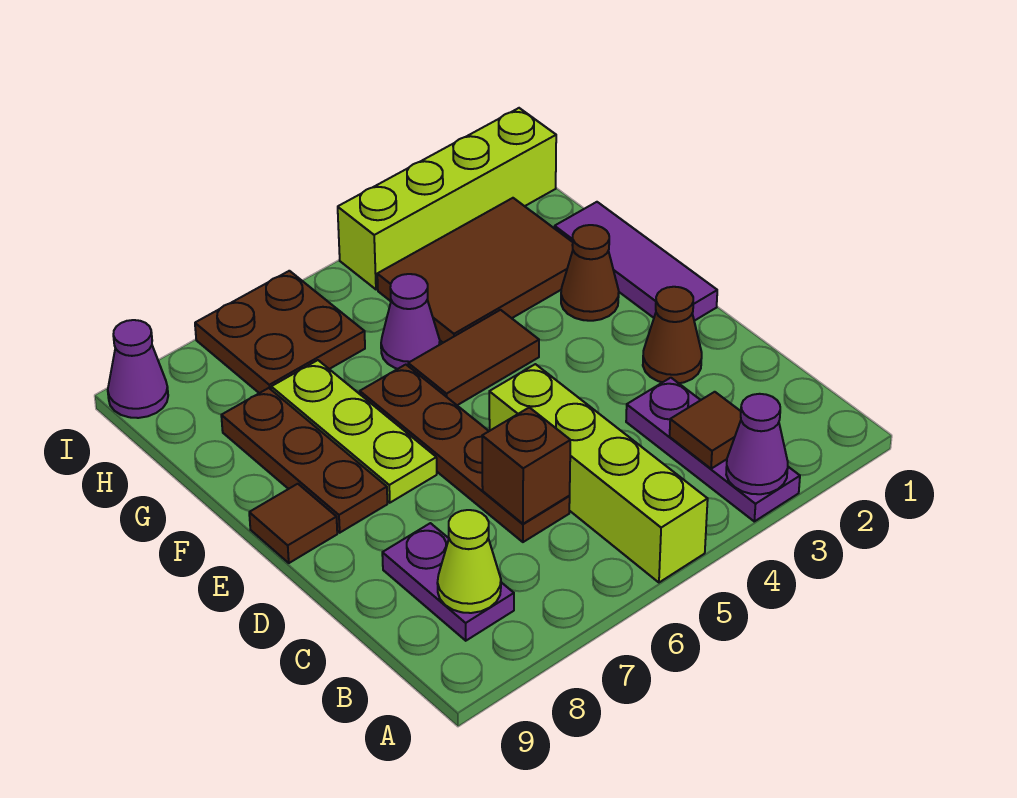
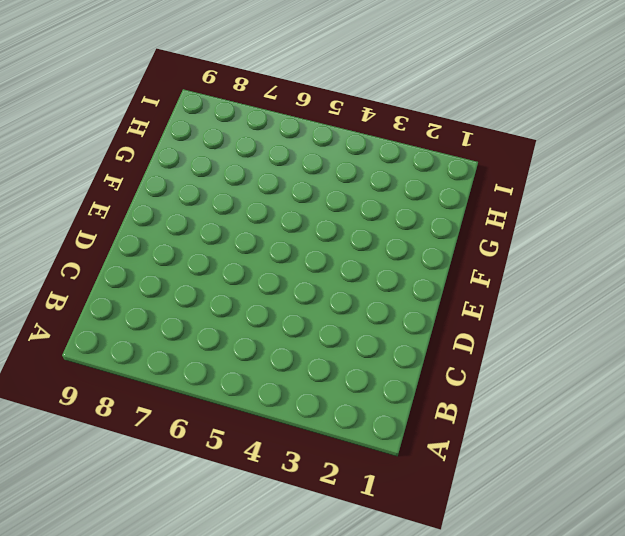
none -> purple plate A3:C3 level 1
none -> lime brick A5:D5 level 1
none -> purple plate B8:C8 level 1

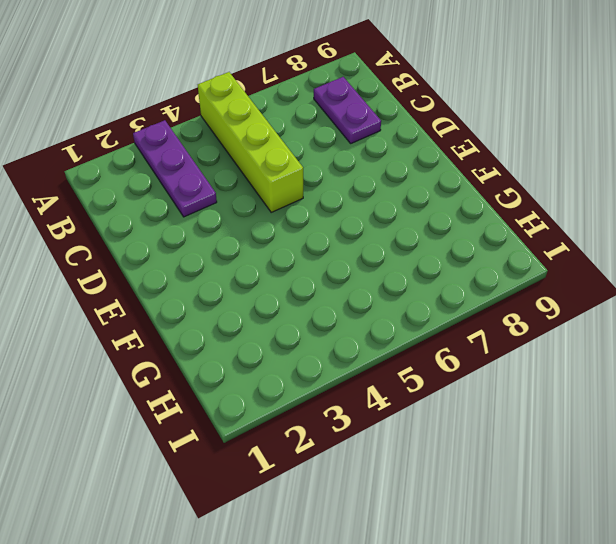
none -> brown plate C6:F6 level 1
none -> brown cone D2 level 1
none -> purple tile E1:G1 level 1

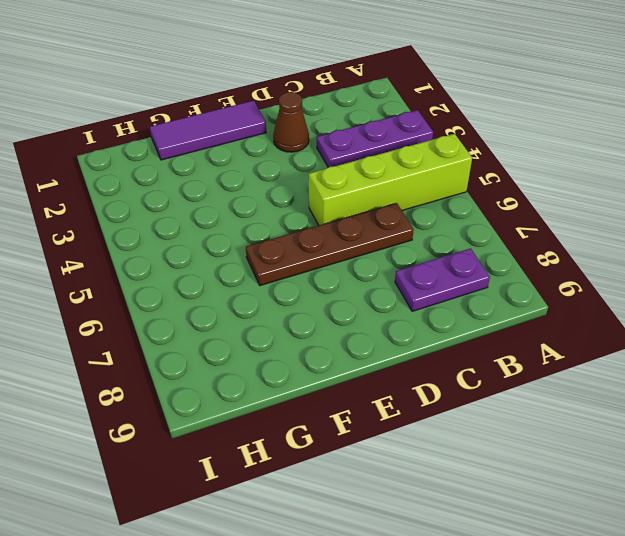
none -> lime plate E7:G7 level 1
none -> brown plate E8:G8 level 1
none -> brown tile E9 level 1

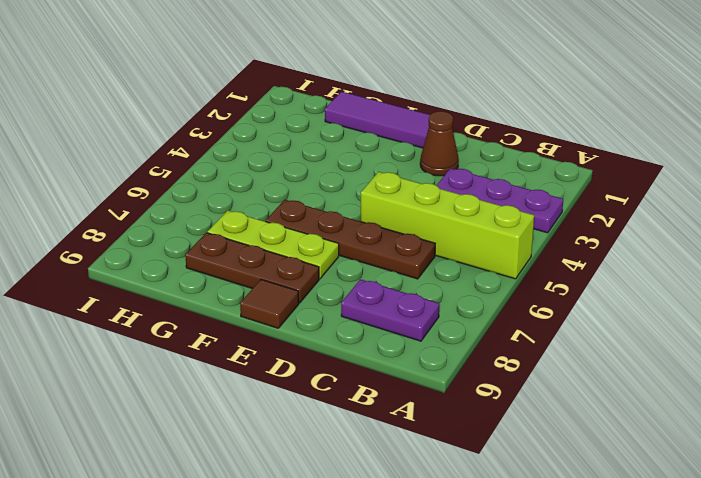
none -> brown cone F2 level 1
none -> brown tile F4:F5 level 1
none -> brown tile G2:H4 level 1

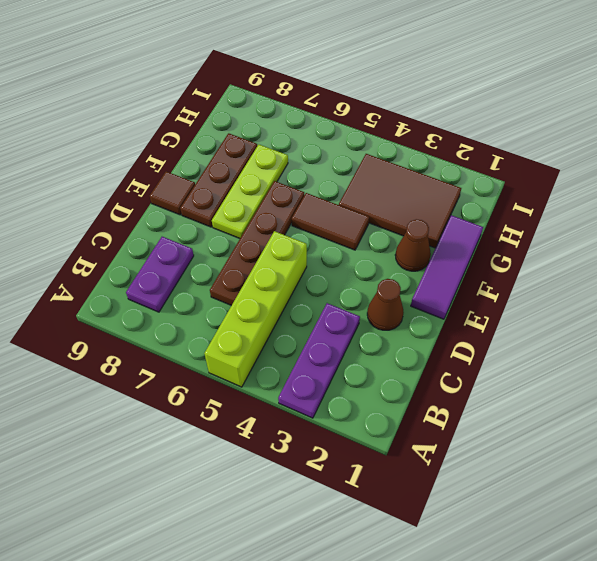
none -> purple cone G5 level 1
none -> brown plate H6:I7 level 1
none -> lime brick I1:I4 level 1

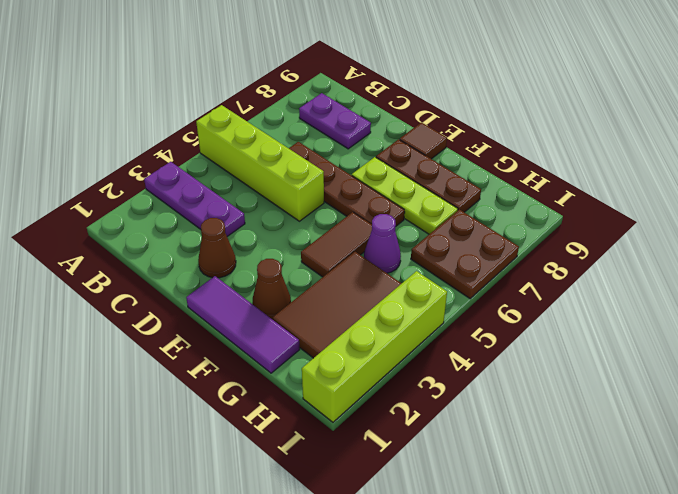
none -> purple cone I9 level 1
none -> purple cone A3 level 2
none -> brown tile B3 level 2

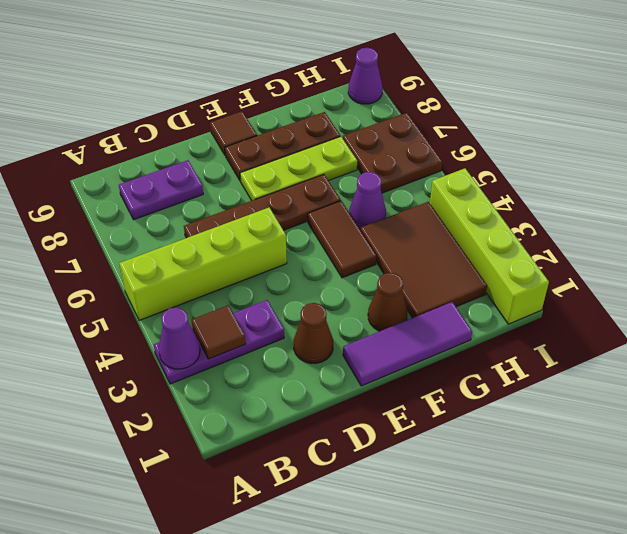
none -> lime cone B8 level 2
none -> brown brick C6 level 2

